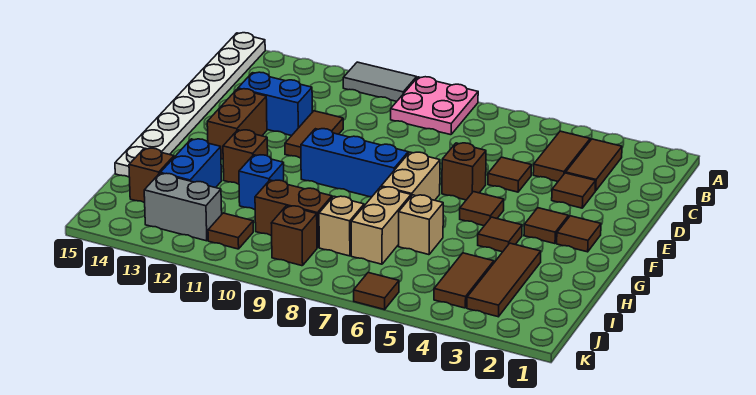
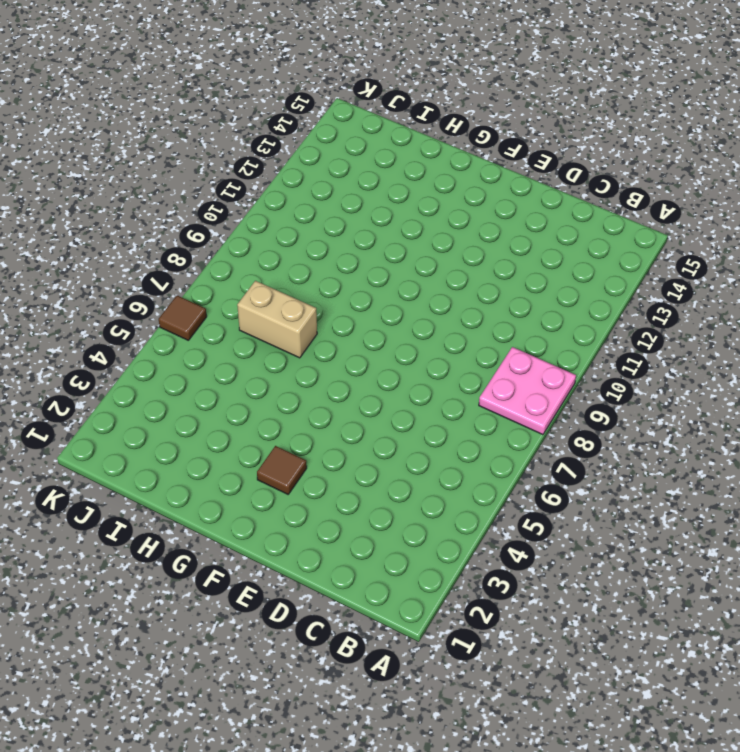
none -> grey tile A10:A11 level 1
none -> white plate A15:H15 level 1
none -> brown tile B3:C3 level 1
none -> brown tile B4:C4 level 1

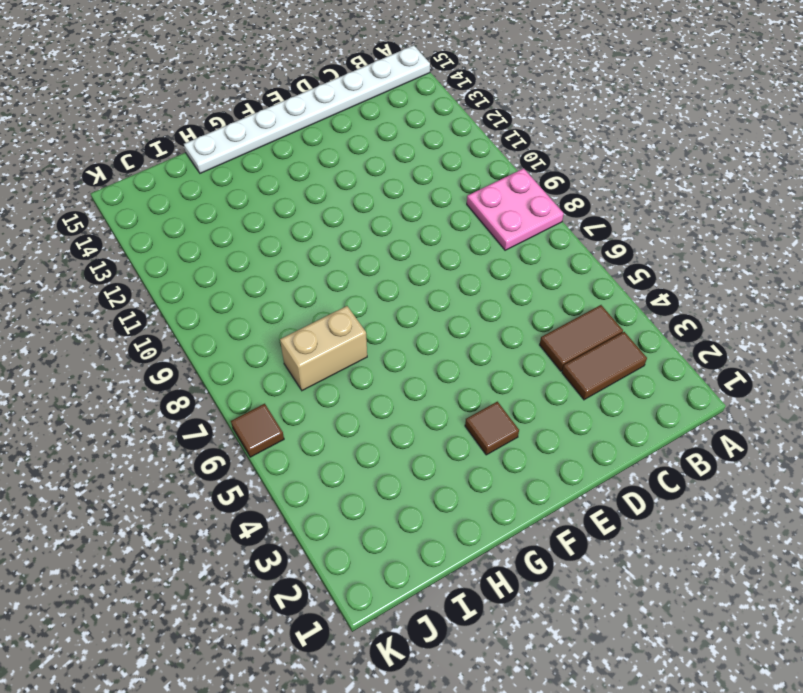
none -> grey tile A10:A11 level 1
none -> brown tile D3 level 1
none -> brown tile D5 level 1
none -> brown tile D11:E11 level 1

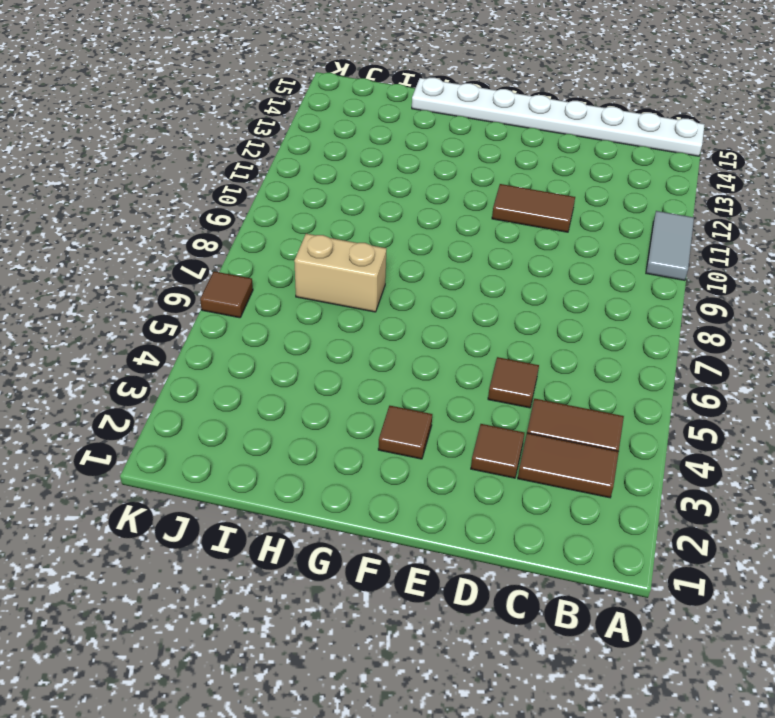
none -> pink plate A8:B9 level 1
none -> blue brick D12:D13 level 1
none -> brown brick E6 level 1
none -> brown brick E13:F13 level 1

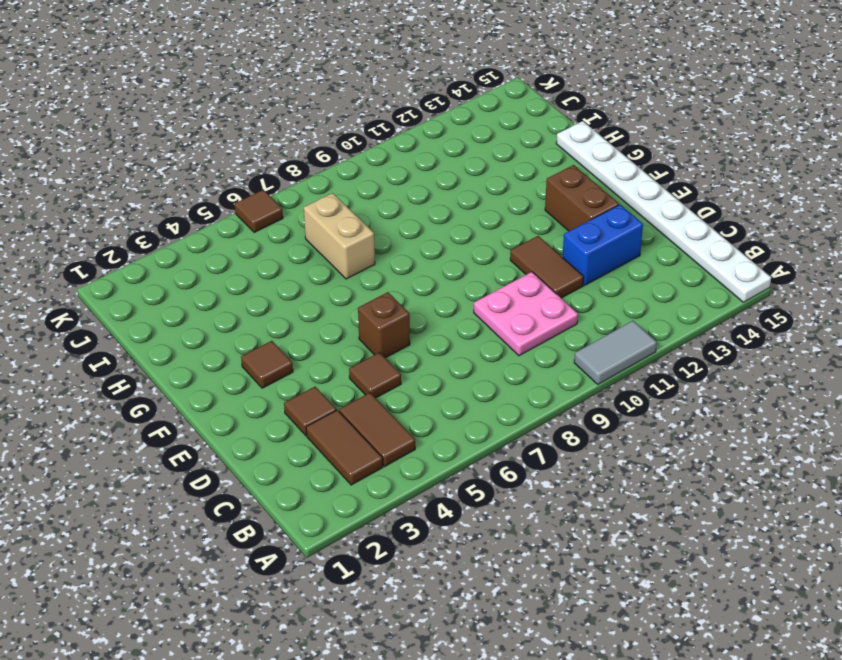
pink plate C9:D10 level 1 -> pink plate A8:B9 level 1
none -> brown tile F2 level 1
none -> brown tile F5 level 1
none -> tan brick F7:G7 level 1
none -> blue brick F8:F10 level 1

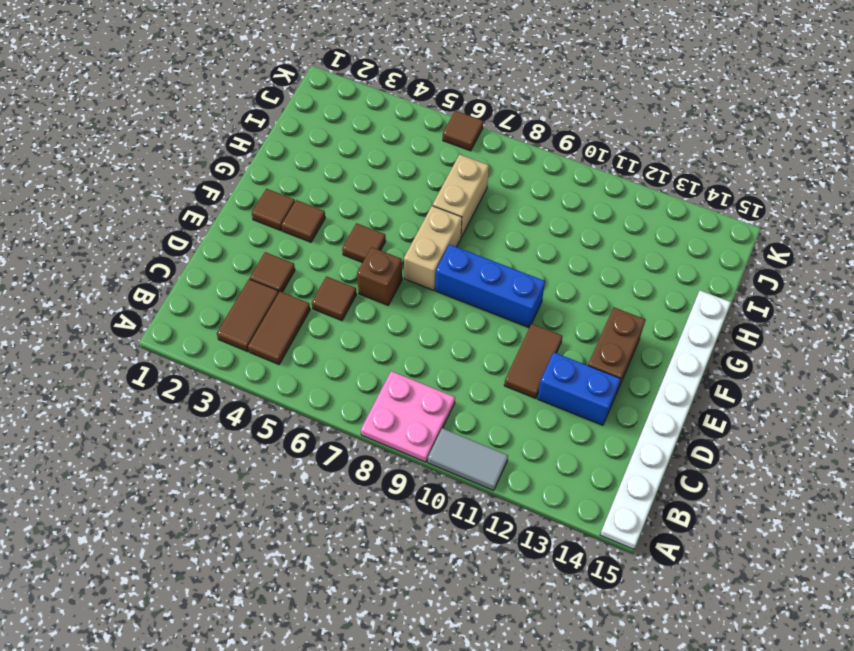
none -> brown tile G4 level 1
none -> brown brick G12 level 1
none -> brown tile H3:J3 level 1
none -> tan brick H6 level 1

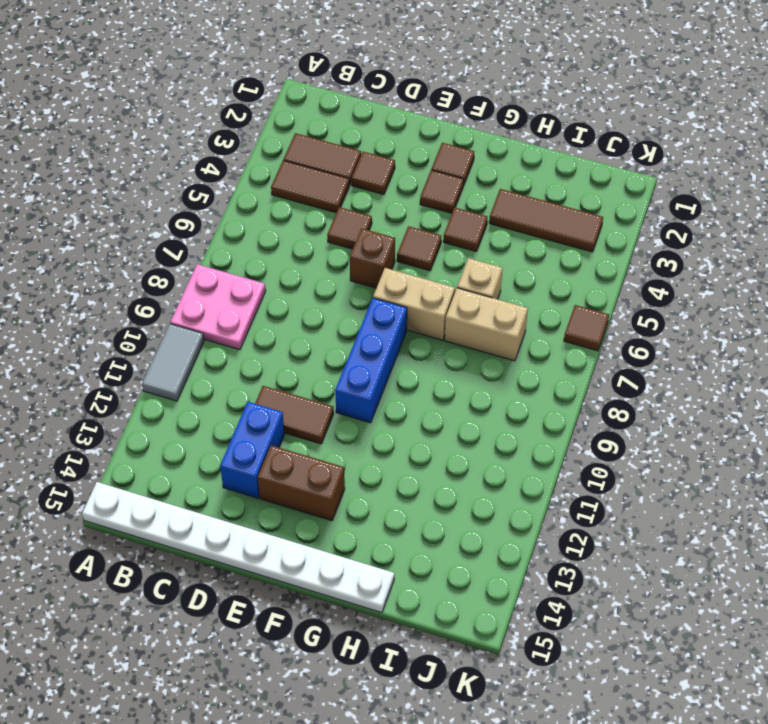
none -> brown brick G12 level 1
none -> blue brick H11 level 1
none -> blue brick H13:I13 level 1
none -> brown tile I4:J4 level 1

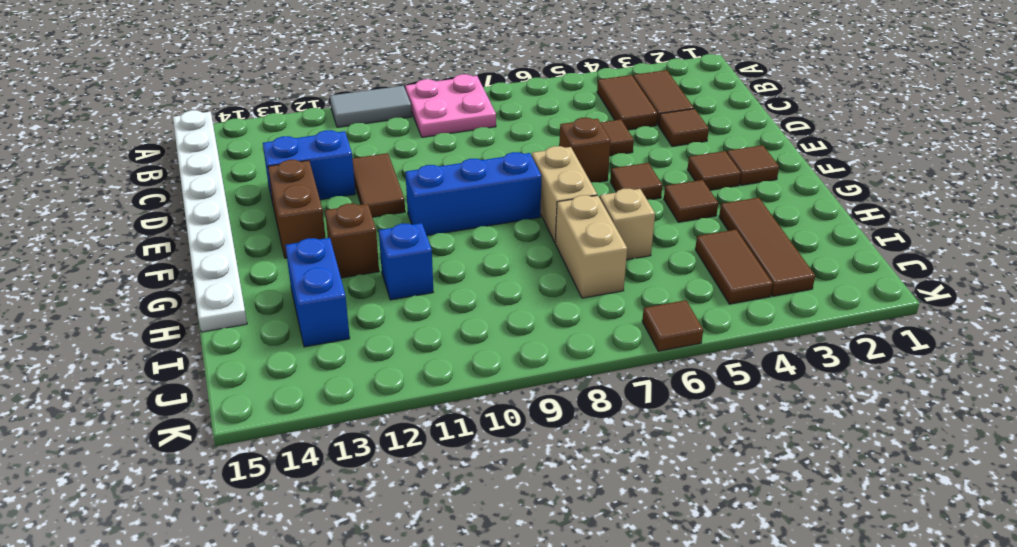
none -> tan brick I8 level 1
none -> brown brick I9:I10 level 1
none -> brown brick I14 level 1
none -> brown brick J9 level 1

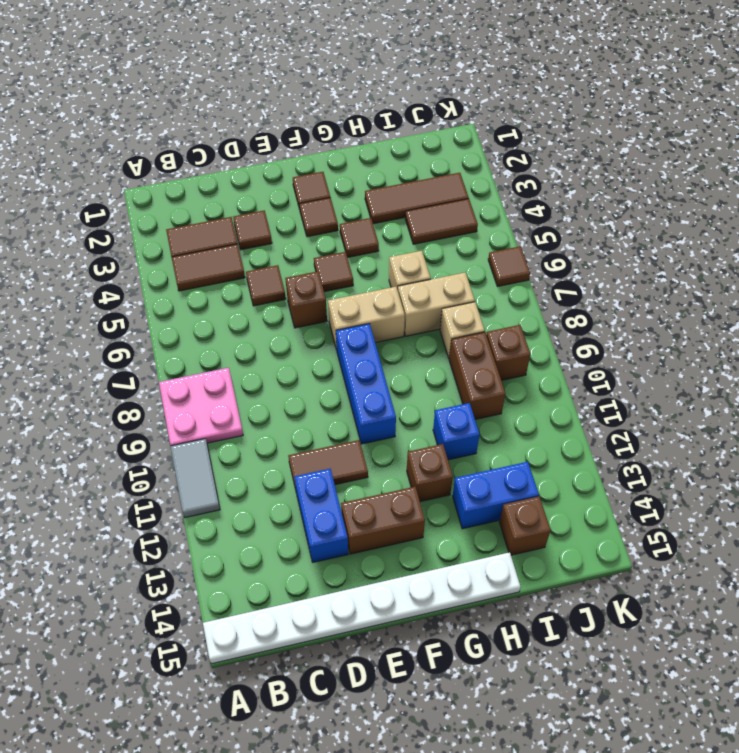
none -> brown tile J11 level 1
none -> grey brick J12:J13 level 1

